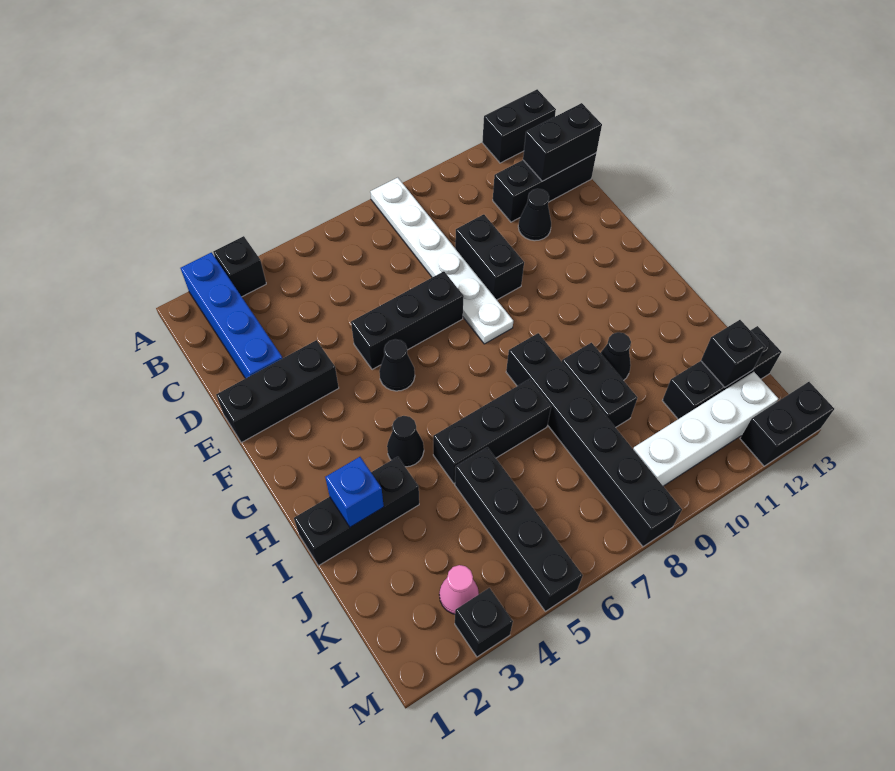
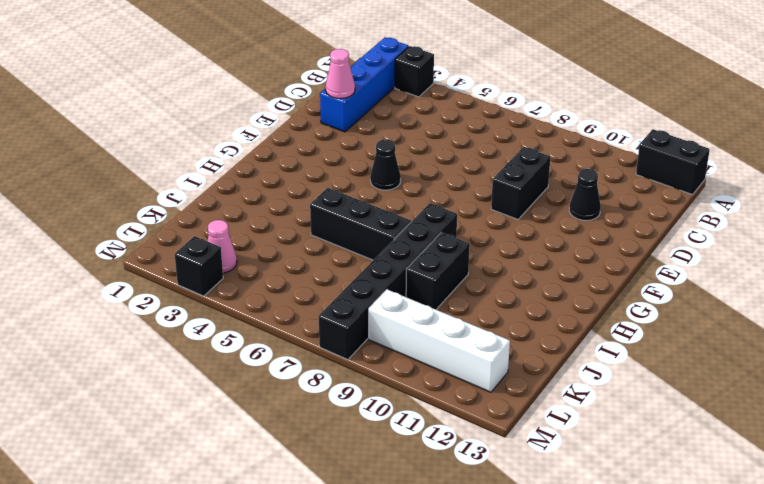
pink cone D2 level 2 -> none
none -> white plate A8:F8 level 1
none -> black brick C11:C13 level 1
none -> black brick E1:E3 level 1

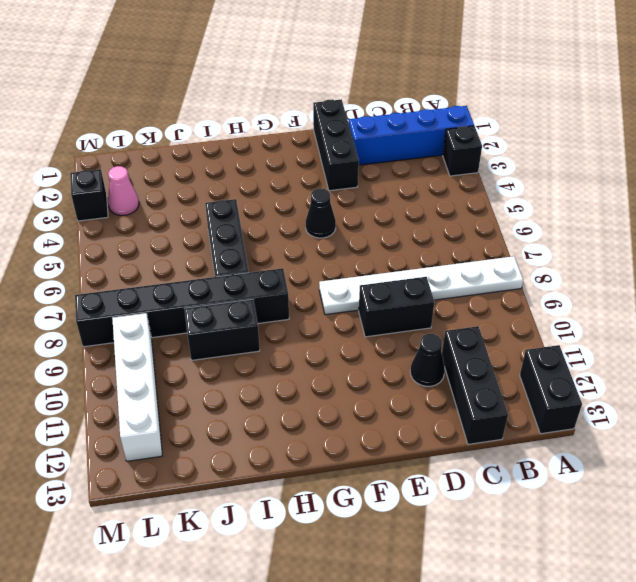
none -> black brick E5:E7 level 1
none -> black cone H4 level 1
none -> black brick I1:I3 level 1

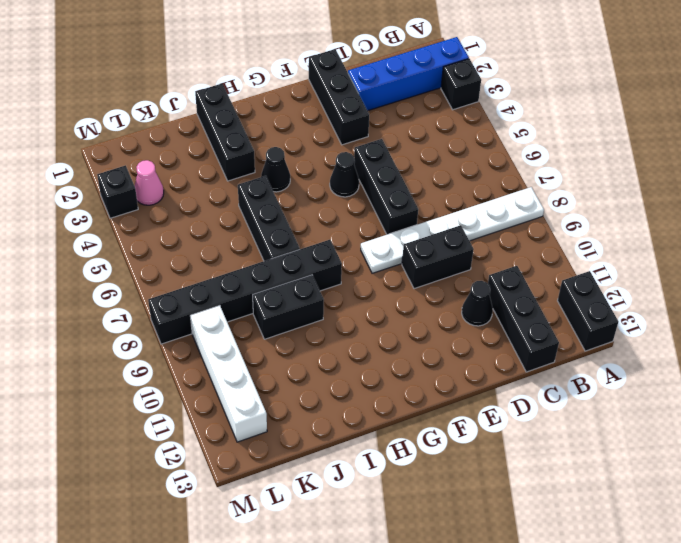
none -> black cone I10 level 1
none -> black brick J5:M5 level 1
none -> black brick K11:K13 level 1

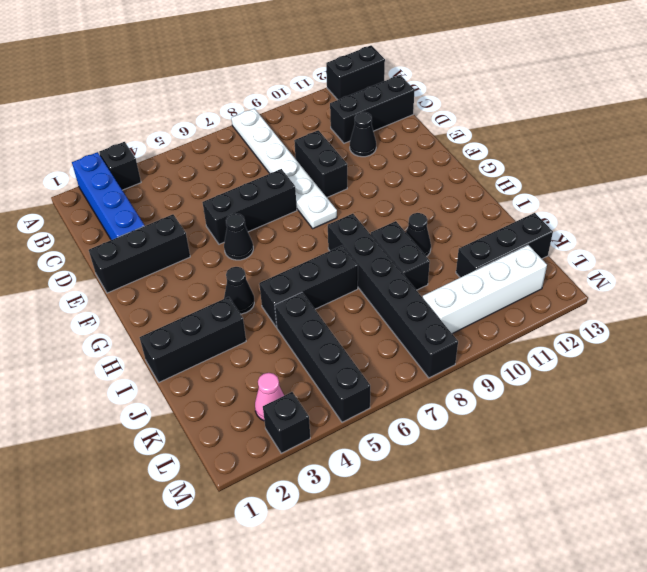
none -> black brick M12:M13 level 1
none -> black brick C12:C13 level 2
none -> blue brick I2 level 2

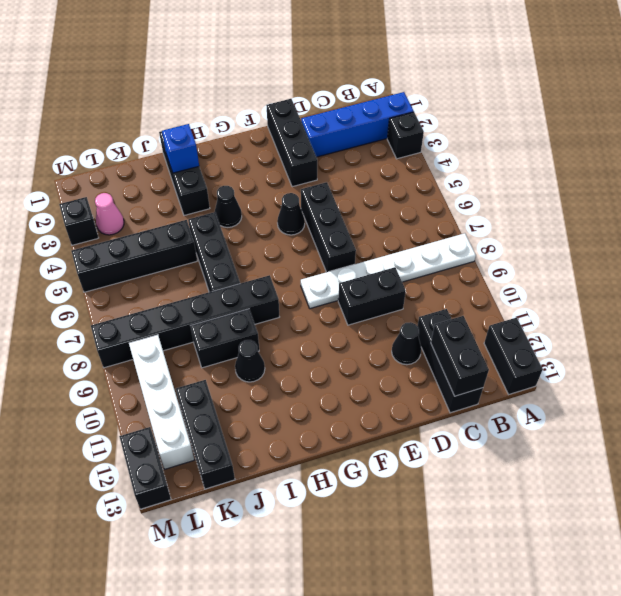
none -> black brick K12 level 2

